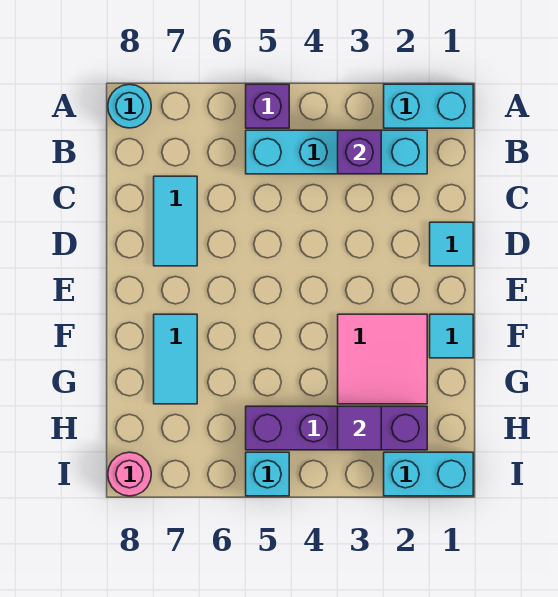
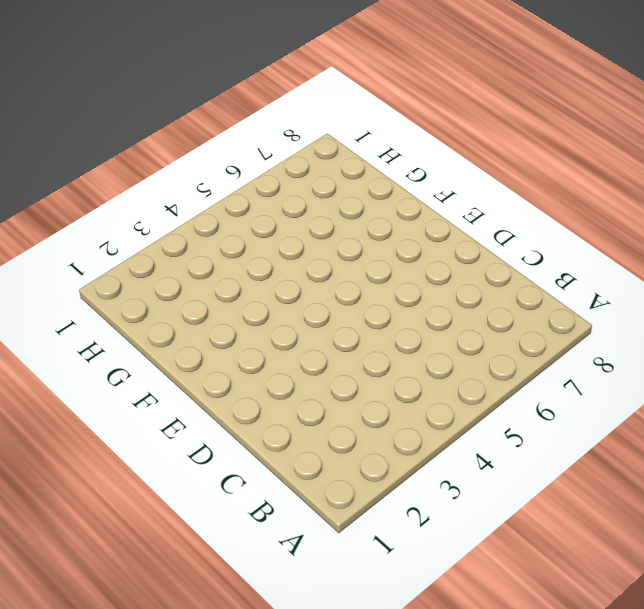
none -> cyan brick A1:A2 level 1
none -> purple brick A5 level 1
none -> cyan round brick A8 level 1

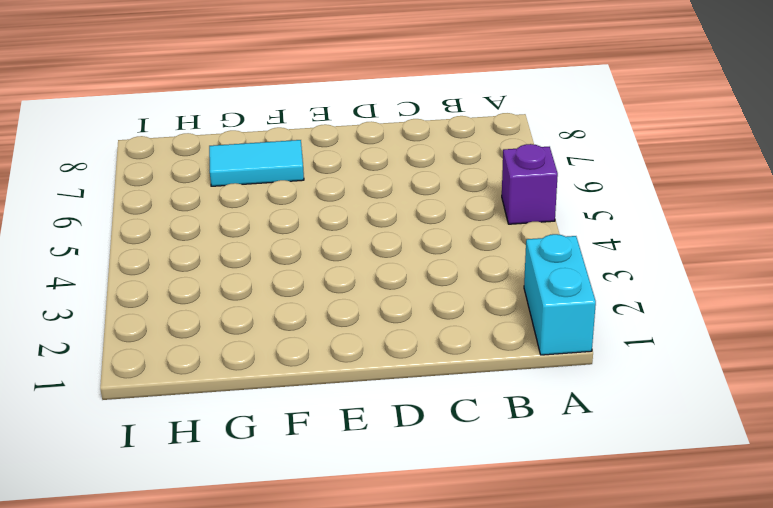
none -> cyan round brick A8 level 1
none -> cyan brick B2:B5 level 1
none -> cyan tile C7:D7 level 1

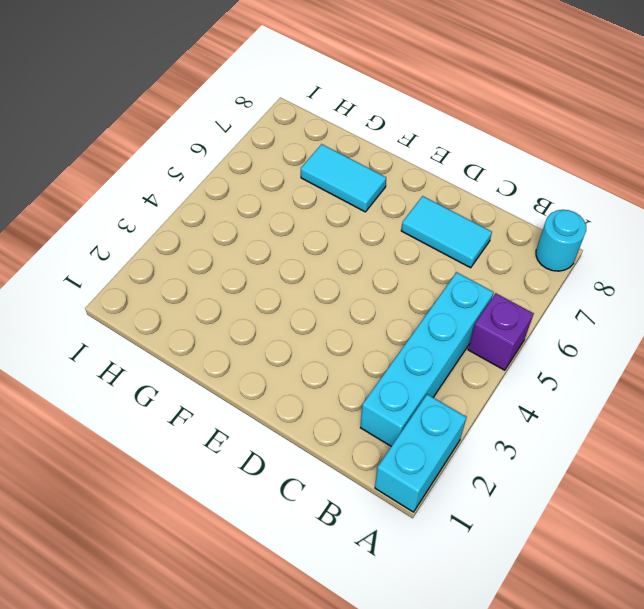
none -> cyan tile D1 level 1
none -> cyan tile F1 level 1
none -> pink tile F2:G3 level 1

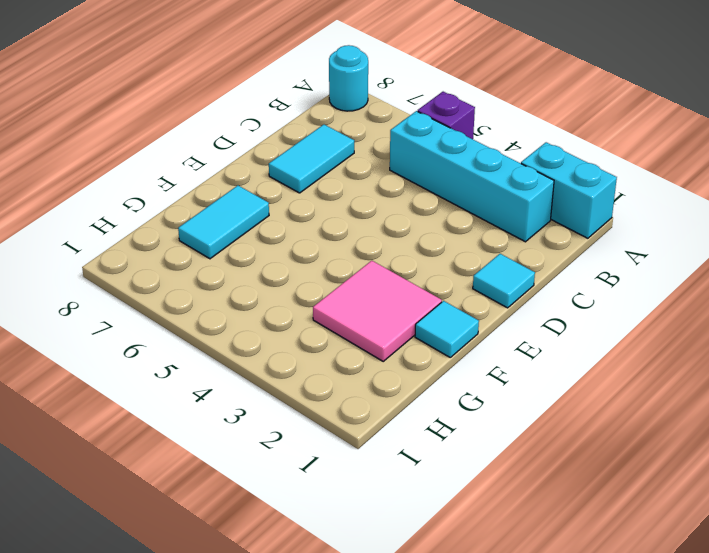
none -> purple brick H2:H5 level 1
none -> cyan brick I1:I2 level 1
none -> cyan brick I5 level 1

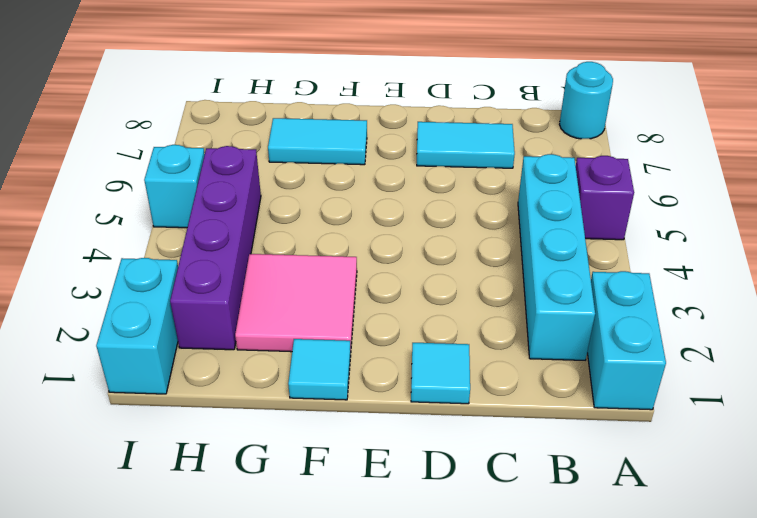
none -> pink round brick I8 level 1
none -> purple brick B3 level 2
none -> purple tile H3 level 2

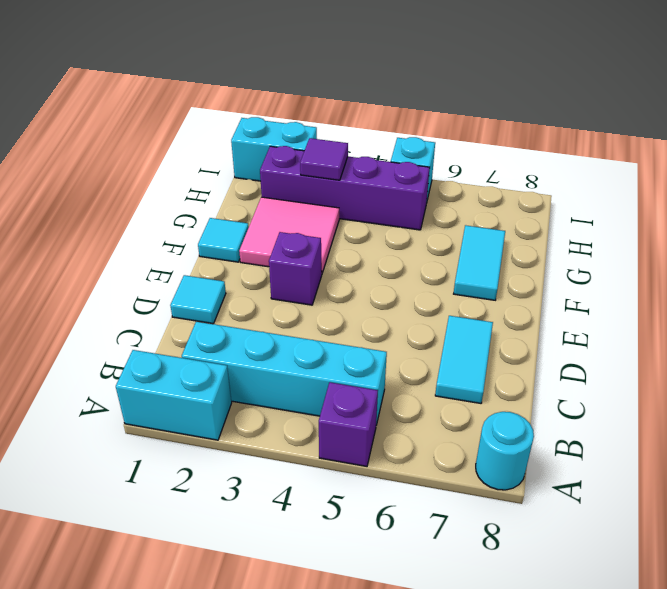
purple brick E3 level 1 -> purple brick B3 level 2
none -> pink round brick I8 level 1

